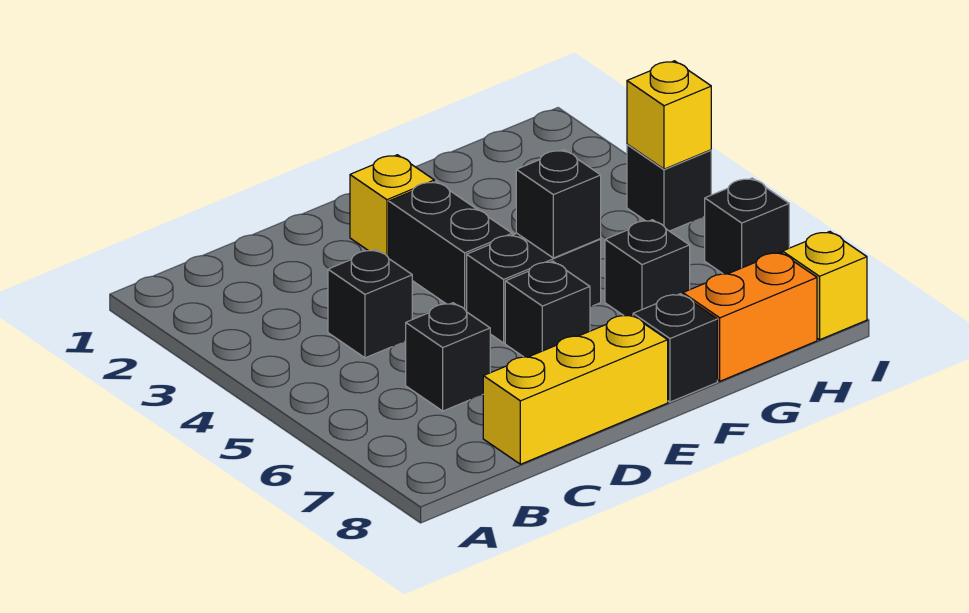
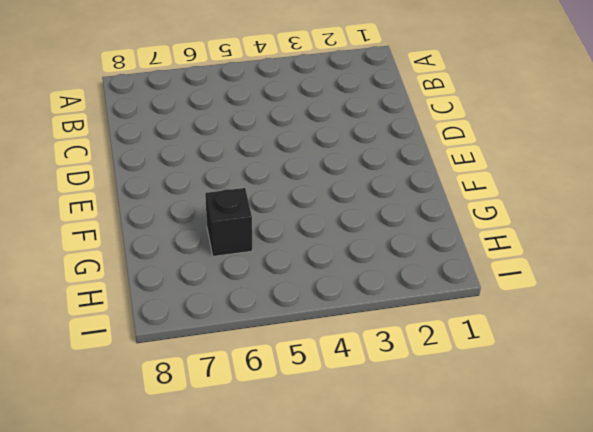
none -> black brick C4 level 1
none -> black brick C6 level 1
none -> yellow brick C8:E8 level 1

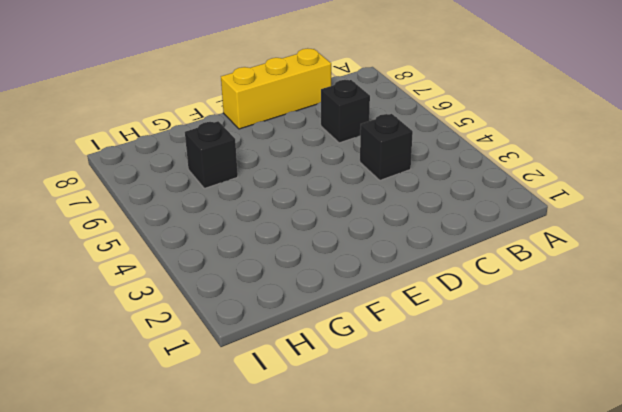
none -> yellow brick E2 level 1
none -> black brick E3:E4 level 1
none -> black brick E5:F5 level 1

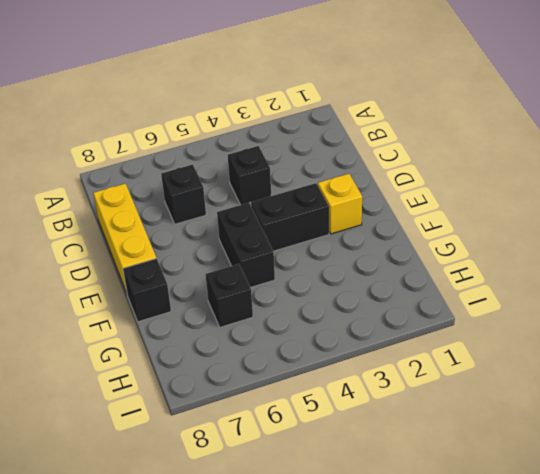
none -> black brick E6 level 1
none -> orange brick G8:H8 level 1
none -> black brick I4 level 1

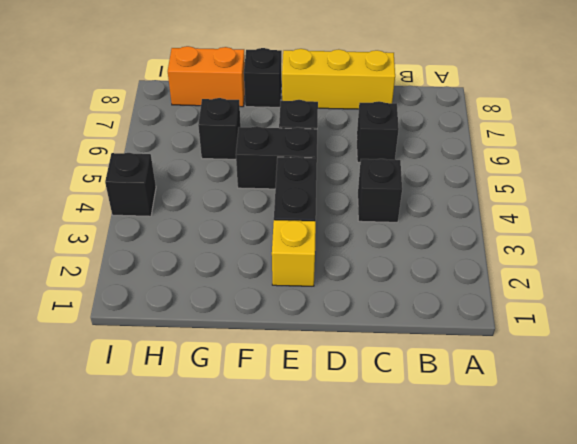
none -> black brick I6 level 1
none -> yellow brick I8 level 1
none -> black brick F5 level 2

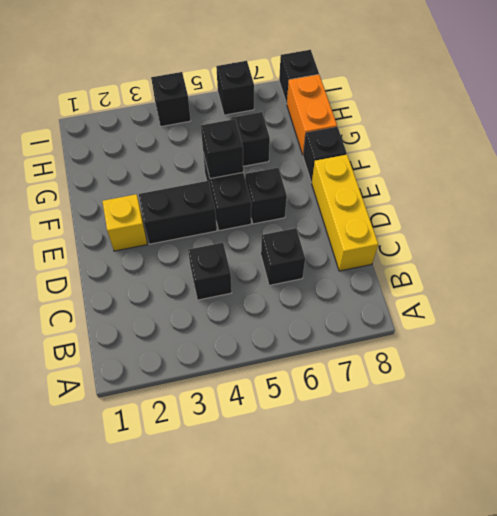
black brick I8 level 1 -> yellow brick I8 level 1
none -> yellow brick I4 level 2

